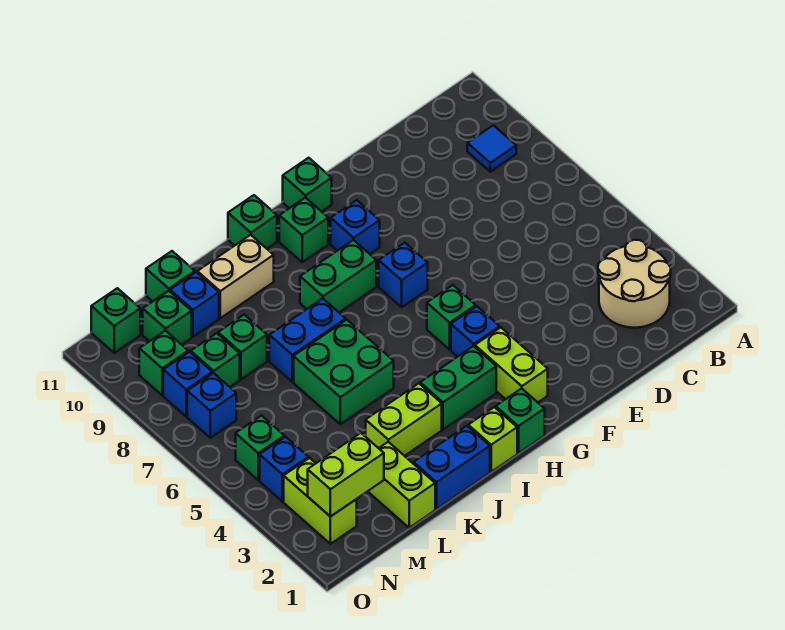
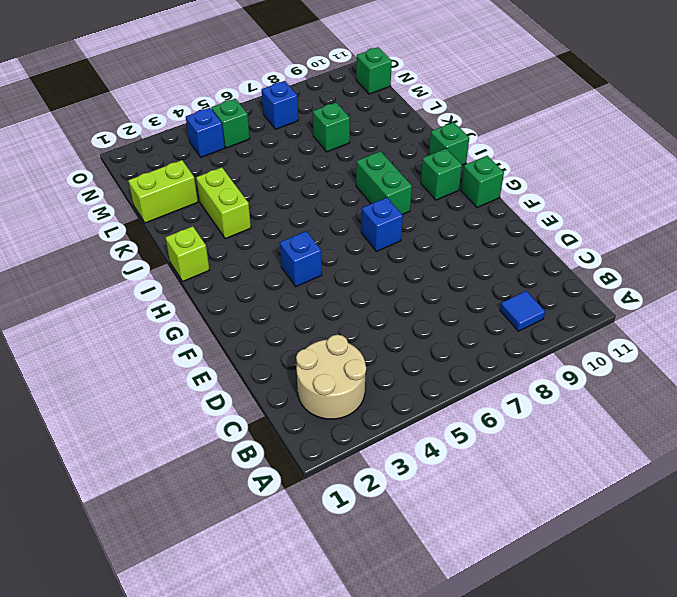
none -> lime brick G2:G3 level 1
none -> green brick G5 level 1
none -> blue brick G9 level 1
none -> green brick H1 level 1

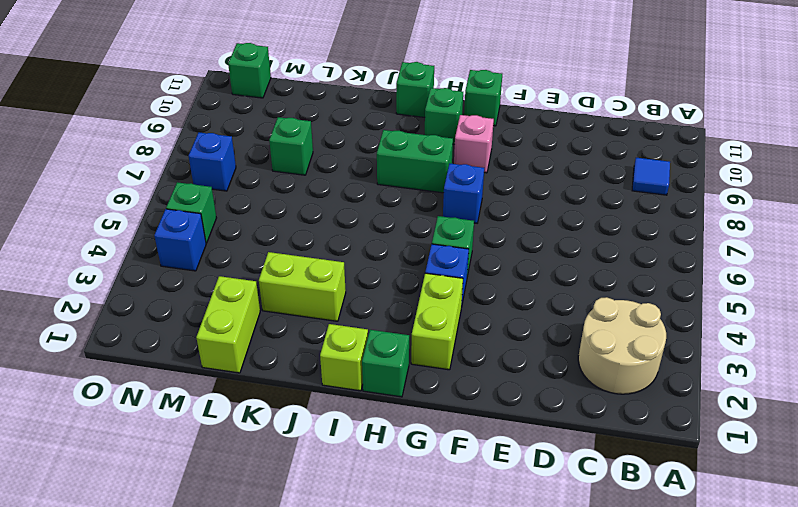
pink brick G9 level 1 -> blue brick G9 level 1
none -> green brick H3:I3 level 1
none -> blue brick J1:K1 level 1
none -> green brick J5:K6 level 1
none -> blue brick J7:K7 level 1

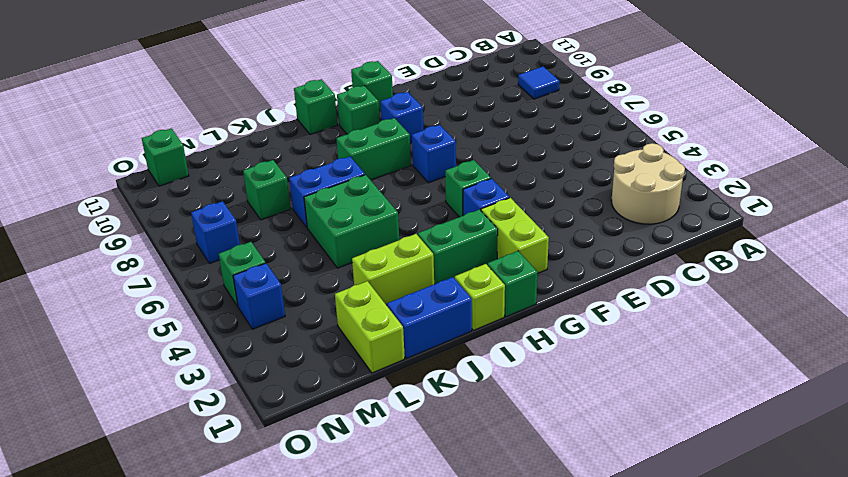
none -> tan brick J10:K10 level 1
none -> blue brick L10 level 1
none -> green brick L11 level 1
none -> green brick M8 level 1

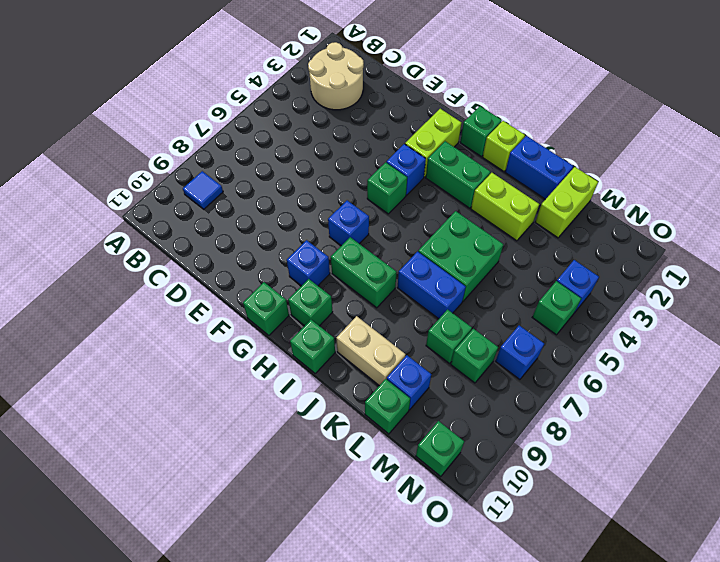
none -> green brick M10 level 1
none -> lime brick N2:N3 level 1
none -> blue brick N8 level 1
none -> green brick N9 level 1

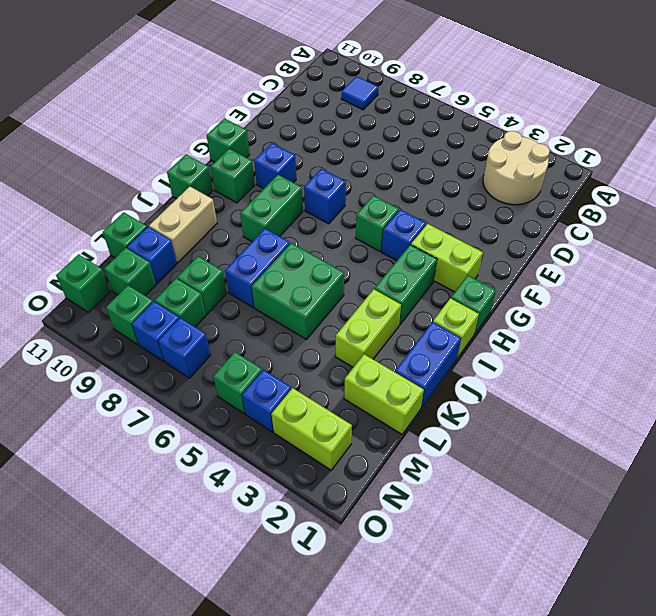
none -> lime brick M2:N2 level 2

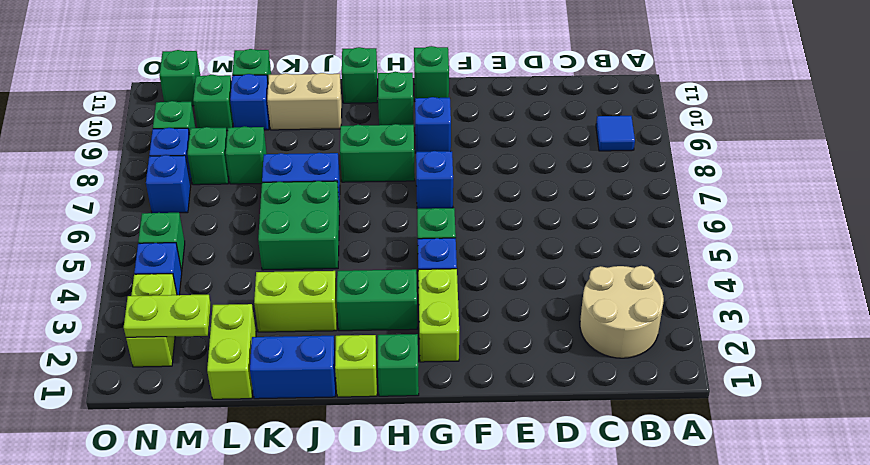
lime plate M2:N2 level 2 -> lime brick M2:N2 level 2

